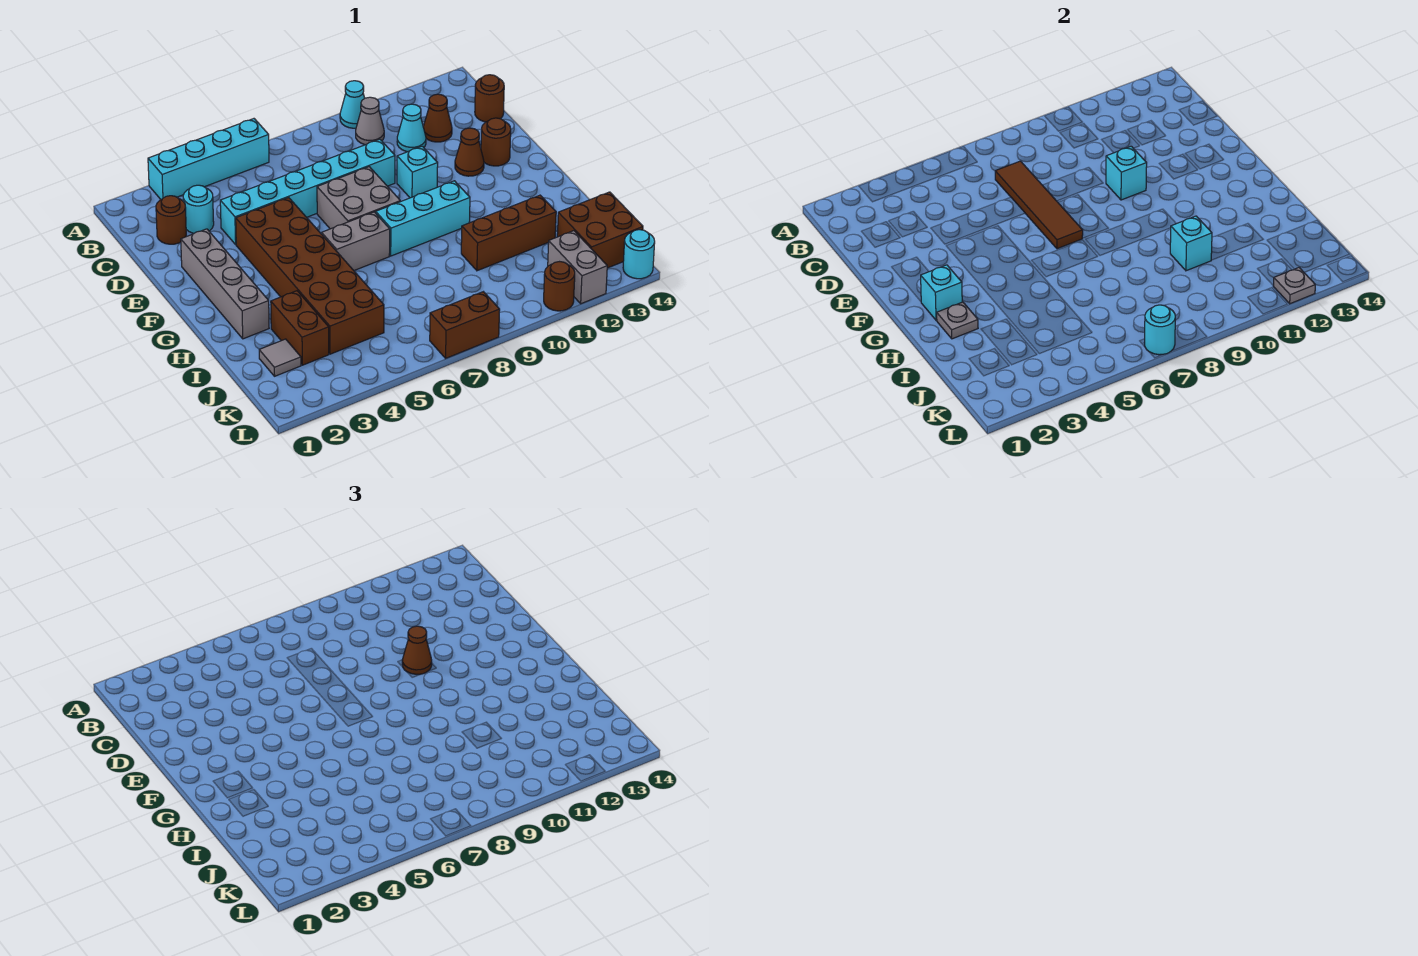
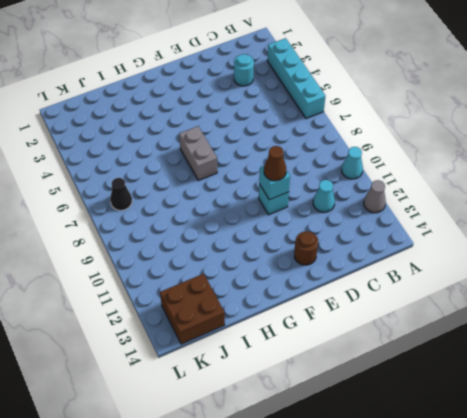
grey cone A12 level 1 -> grey cone B10 level 1
black cone K7 level 1 -> none
none -> brown round brick C2 level 1
none -> brown cone C12 level 1
none -> brown round brick C14 level 1
none -> cyan brick D4:D9 level 1

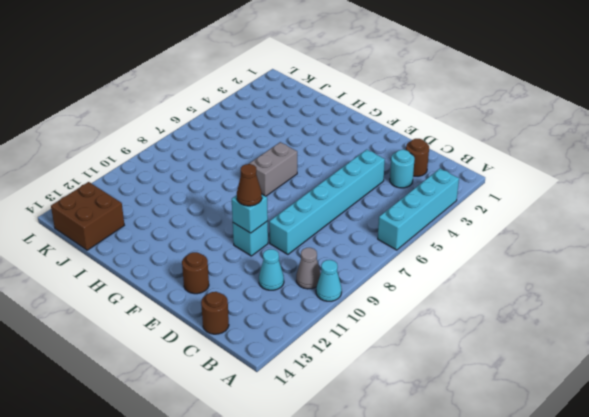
none -> brown cone C12 level 1
none -> grey brick E2:H2 level 1
none -> brown brick E4:J5 level 1
none -> grey brick E7:F8 level 1

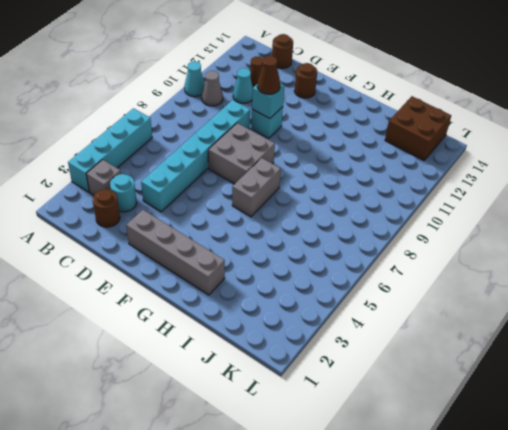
grey brick B3 level 1 -> none
none -> brown brick E4:J5 level 1
none -> brown cone E12 level 1
none -> cyan brick G8:G10 level 1
none -> brown brick I3:J3 level 1

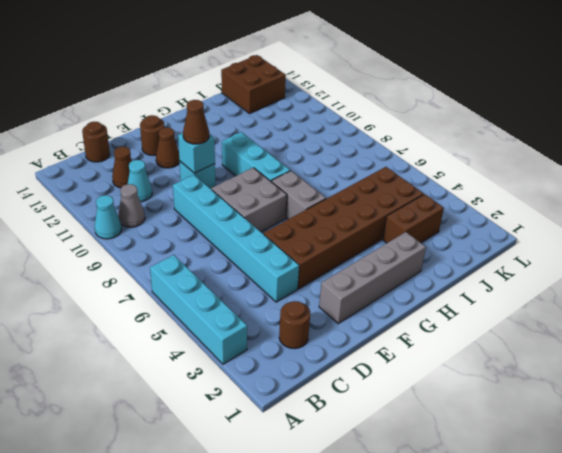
none -> cyan round brick C3 level 1
none -> brown brick I10:I12 level 1
none -> grey tile J2 level 1
none -> grey brick K12:L12 level 1

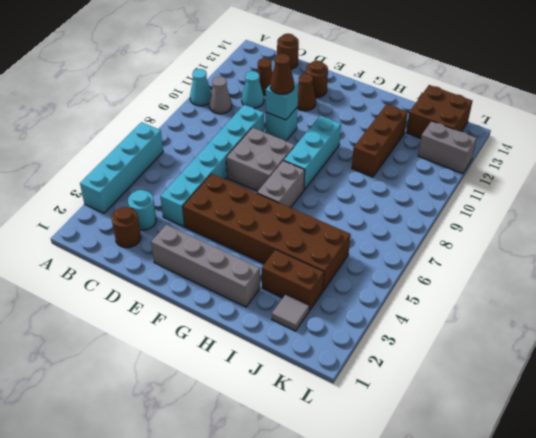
none -> brown brick L7:L8 level 1
none -> brown round brick L11 level 1
none -> cyan round brick L14 level 1
none -> brown tile C7:F7 level 2

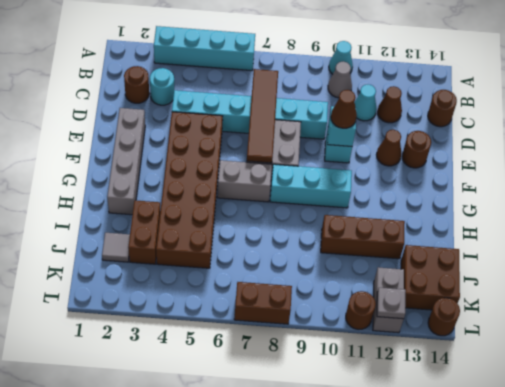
brown round brick L14 level 1 -> cyan round brick L14 level 1
none -> cyan brick G2 level 2
none -> grey plate H2 level 2
none -> cyan brick I10 level 2
none -> cyan round brick L7 level 2

